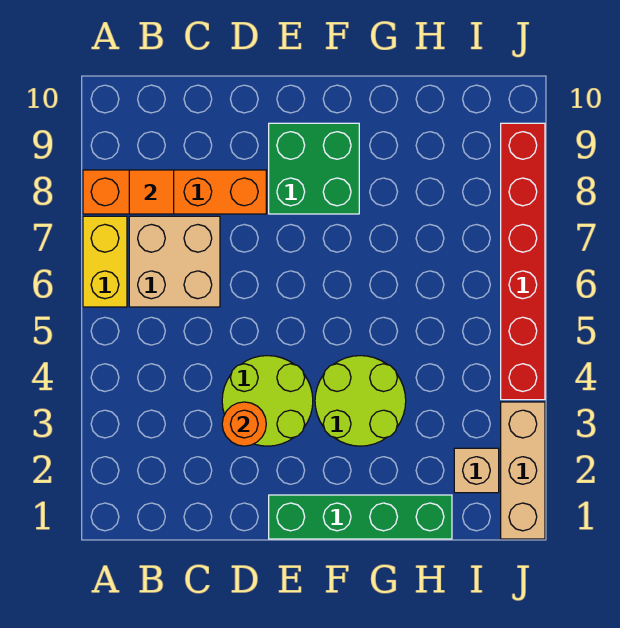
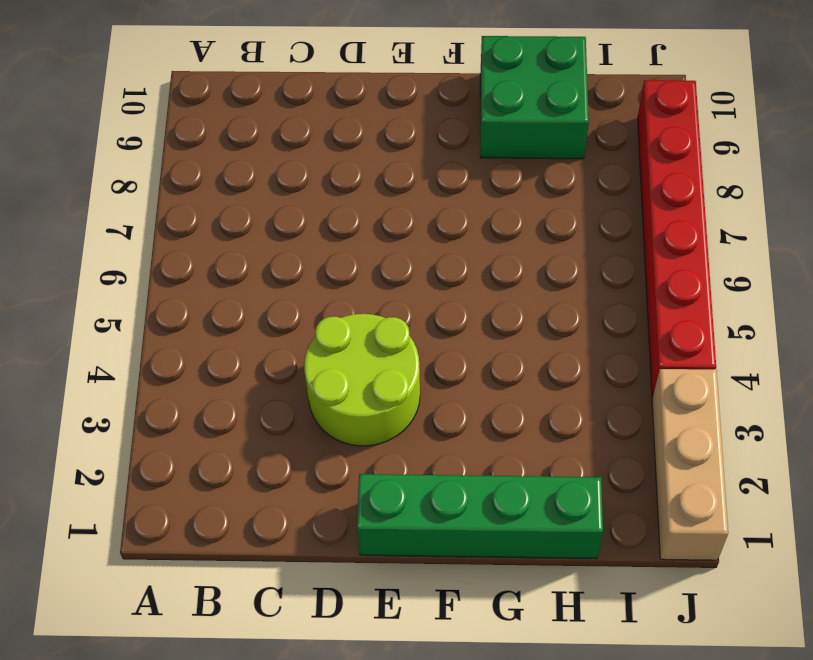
green brick G9:H10 level 1 -> green brick E8:F9 level 1
none -> yellow brick A6:A7 level 1
none -> orange brick A8:D8 level 1
none -> tan brick B6:C7 level 1

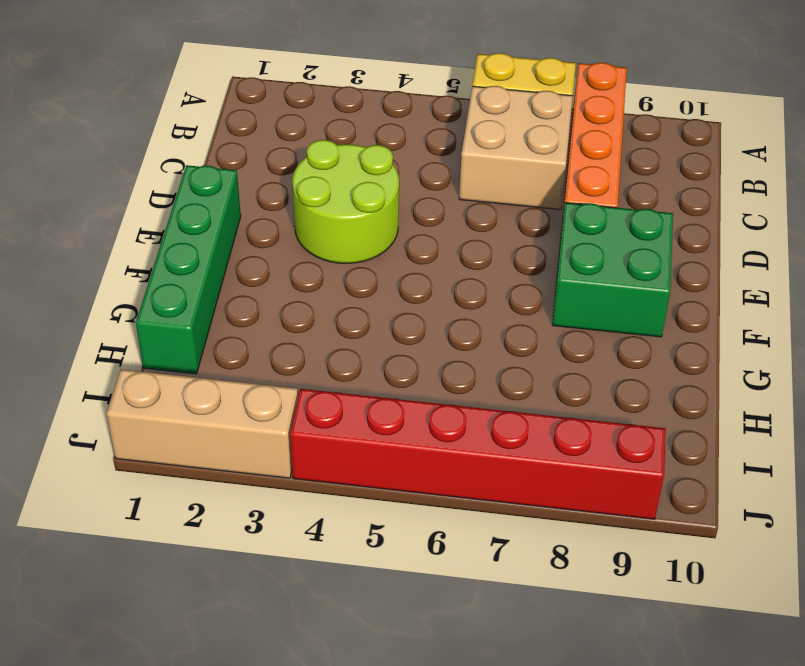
none -> lime round brick F3:G4 level 1
none -> tan brick I2 level 1
none -> orange tile B8 level 2

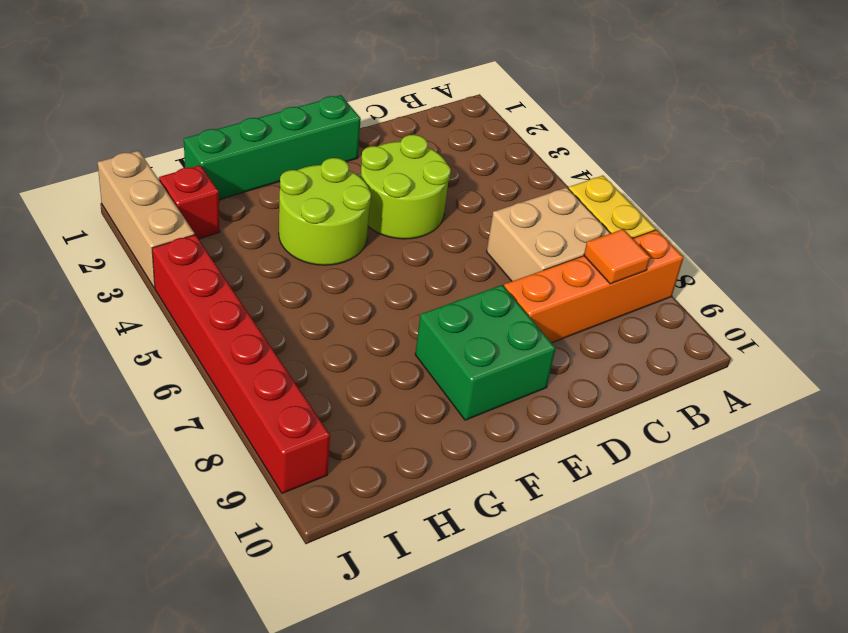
red brick I2 level 1 -> tan brick I2 level 1
none -> orange round brick D3 level 2

